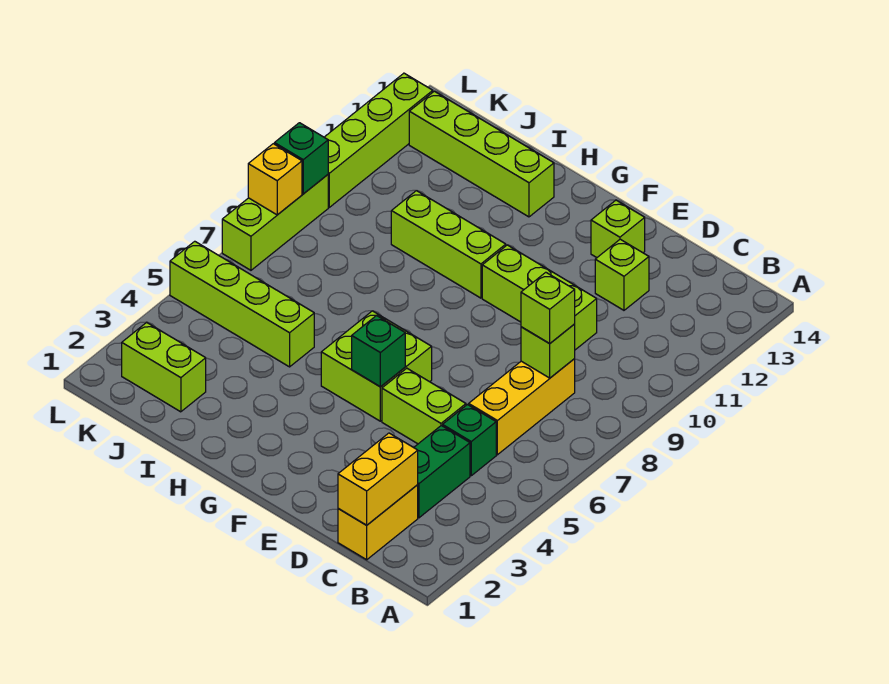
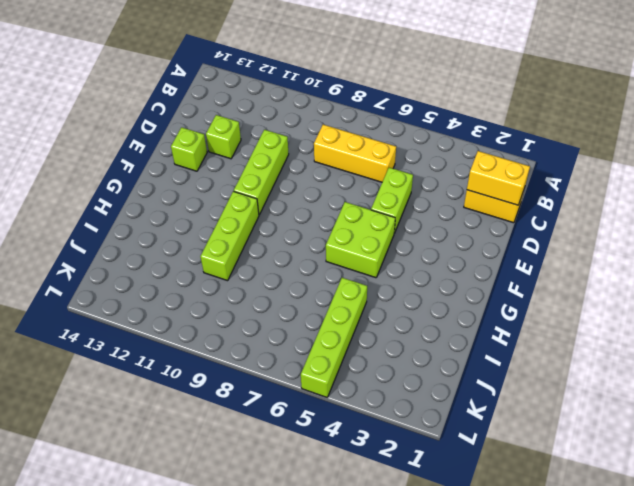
none -> green brick C3:C4 level 1
none -> green brick C5 level 1
none -> lime brick H13:K13 level 1

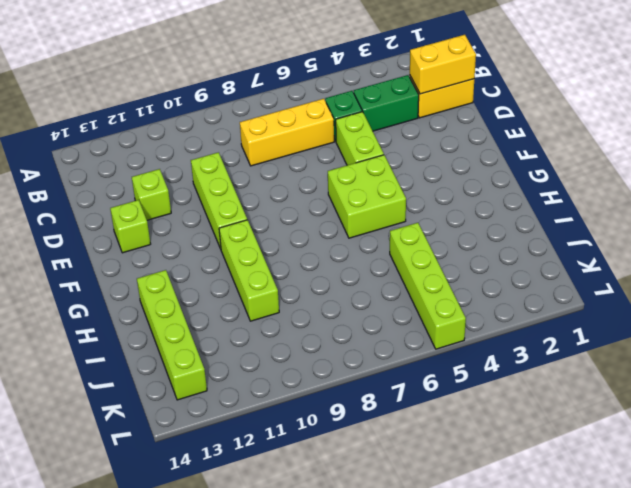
none -> lime brick J2:K2 level 1
none -> lime brick L7:L9 level 1
none -> lime brick L10:L13 level 1

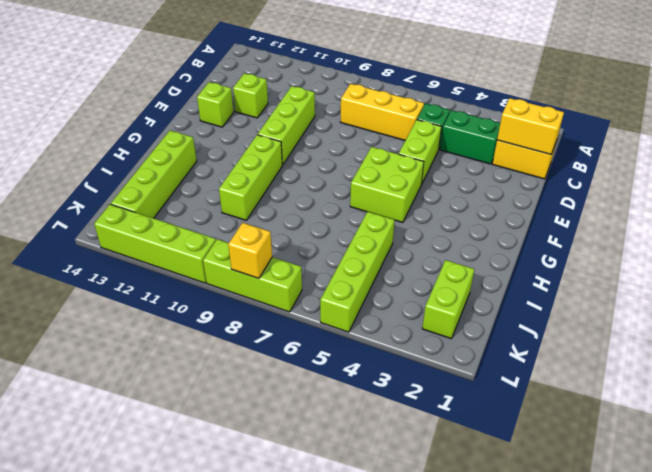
none -> lime brick C8 level 2
none -> green brick F5 level 2
none -> green brick L9 level 2

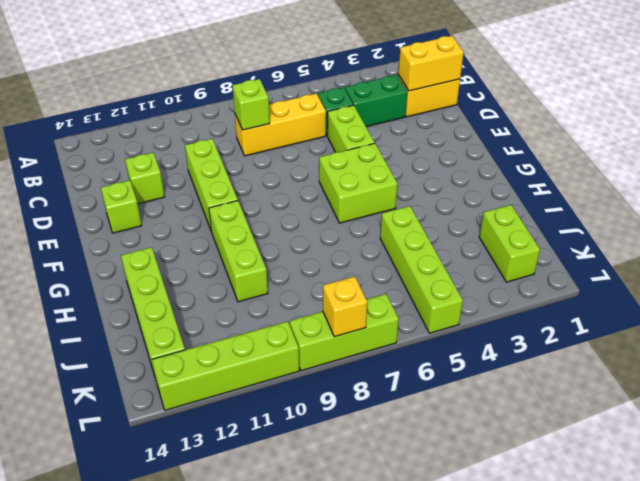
none -> green brick F5 level 2
none -> green brick L9 level 2
none -> lime brick C8 level 3

